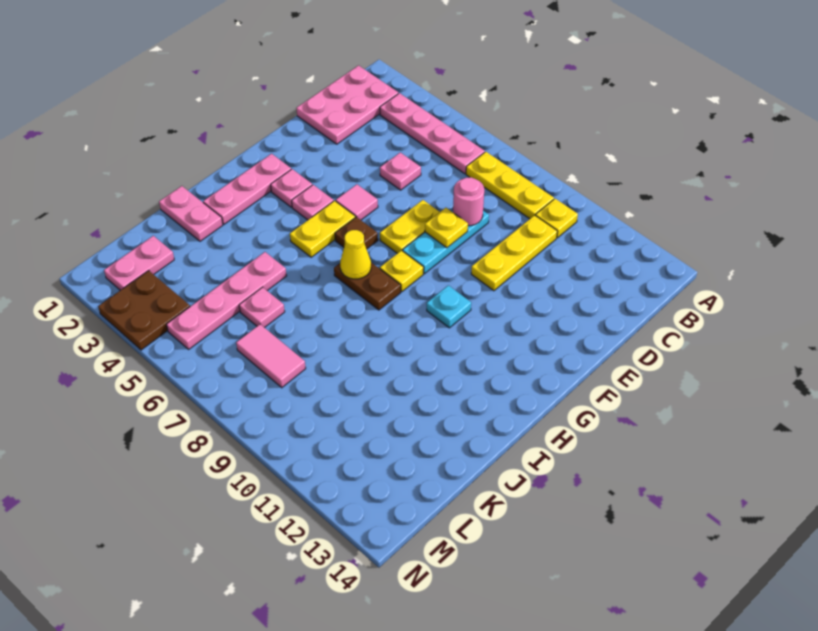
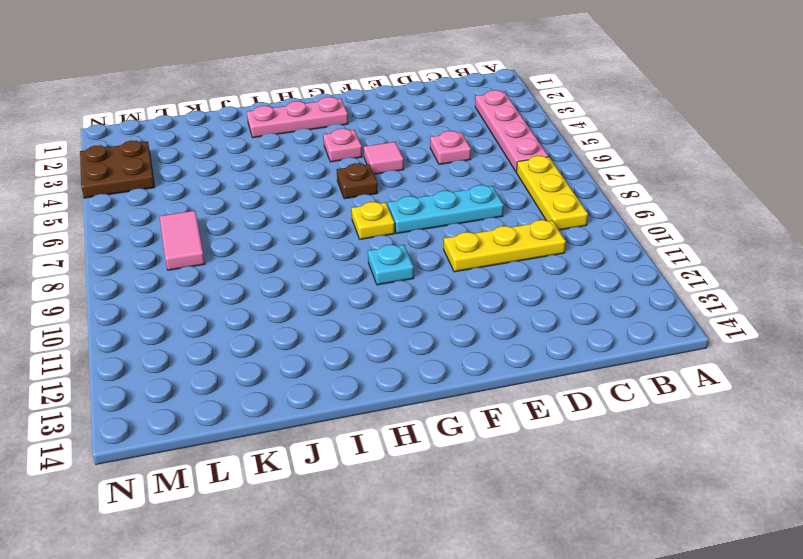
none -> pink plate B1:D2 level 1
none -> yellow plate B10 level 1
none -> yellow plate E7:F7 level 1

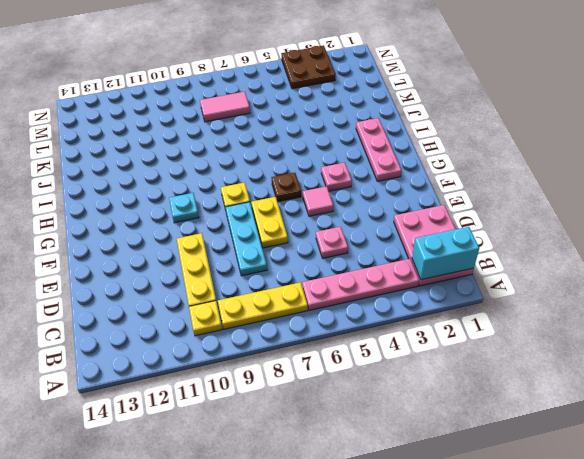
cyan brick B1:B2 level 2 -> none
none -> pink plate G3 level 1
none -> yellow plate G5:H5 level 1
none -> brown plate H7:H8 level 1

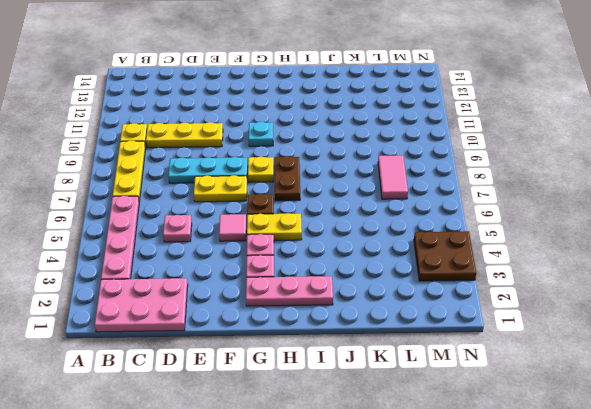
none -> pink plate J1:J2 level 1
none -> pink plate J5:M5 level 1
none -> pink plate K6 level 1

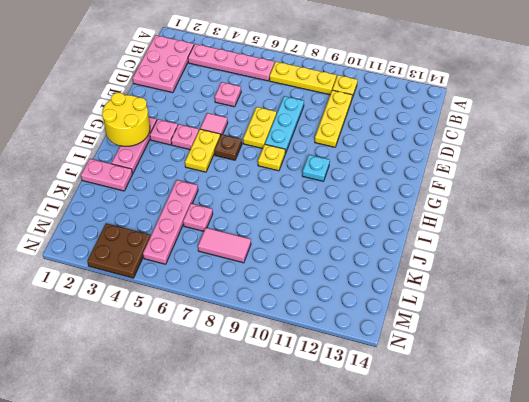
yellow round brick G1:H2 level 2 -> none
none -> brown plate H7:H8 level 1
none -> pink plate L2:M2 level 1
none -> pink round brick D8 level 2

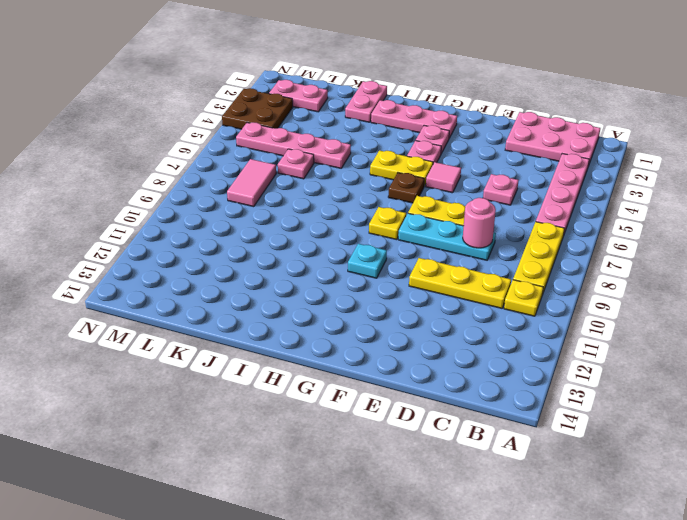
none -> brown plate H7:H8 level 1
none -> yellow plate E8 level 2
none -> yellow cone H7 level 2

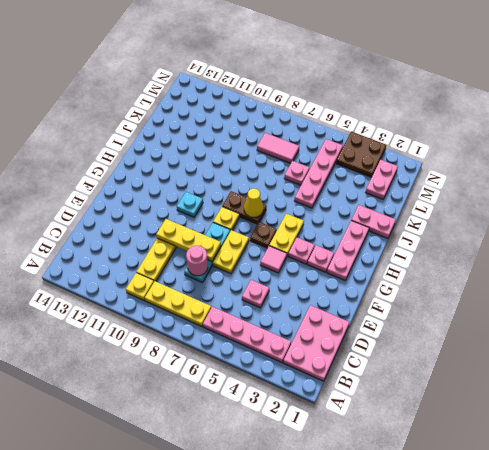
yellow plate E8:E10 level 2 -> yellow plate E8 level 2

